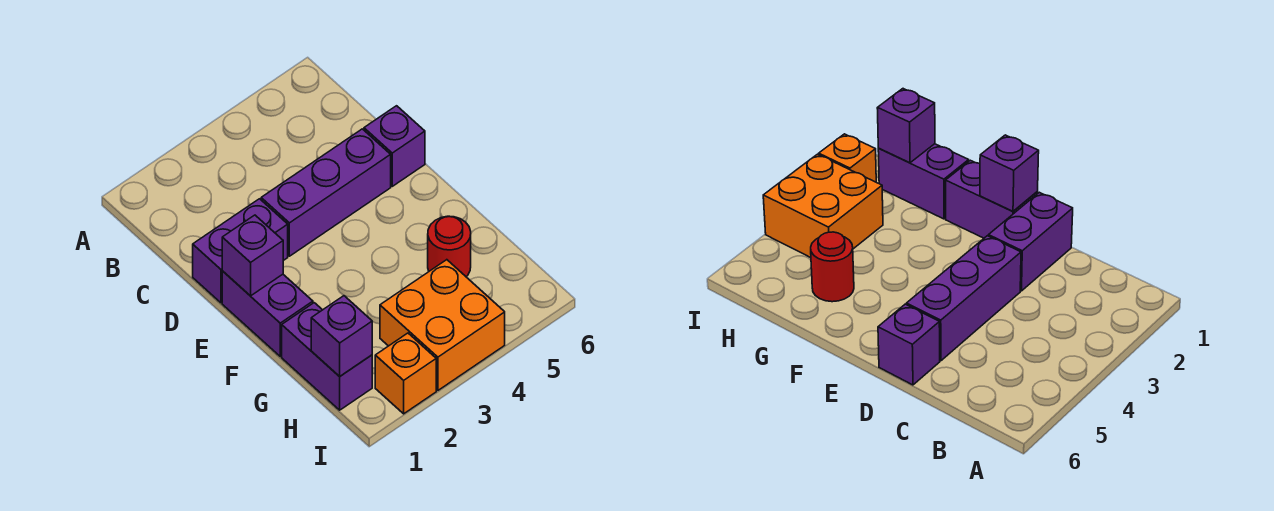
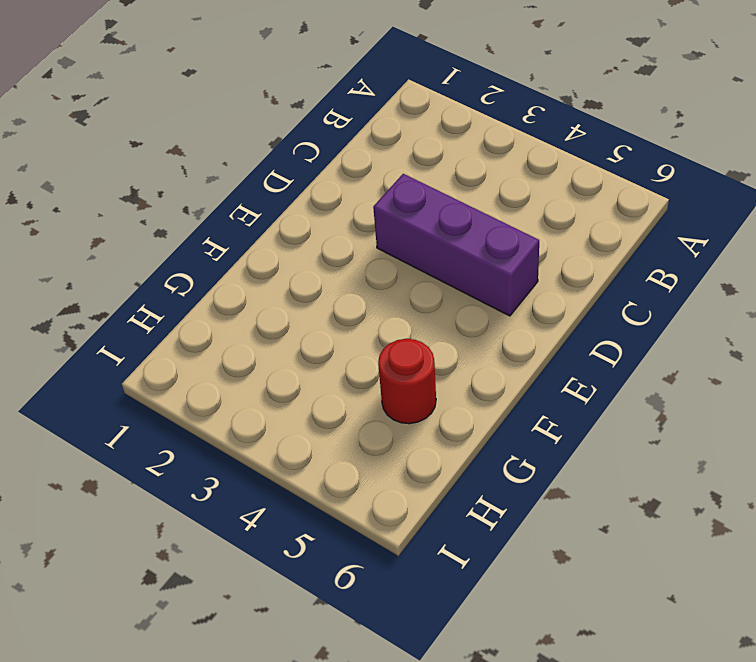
none -> purple brick D1:D2 level 1
none -> purple brick D6 level 1

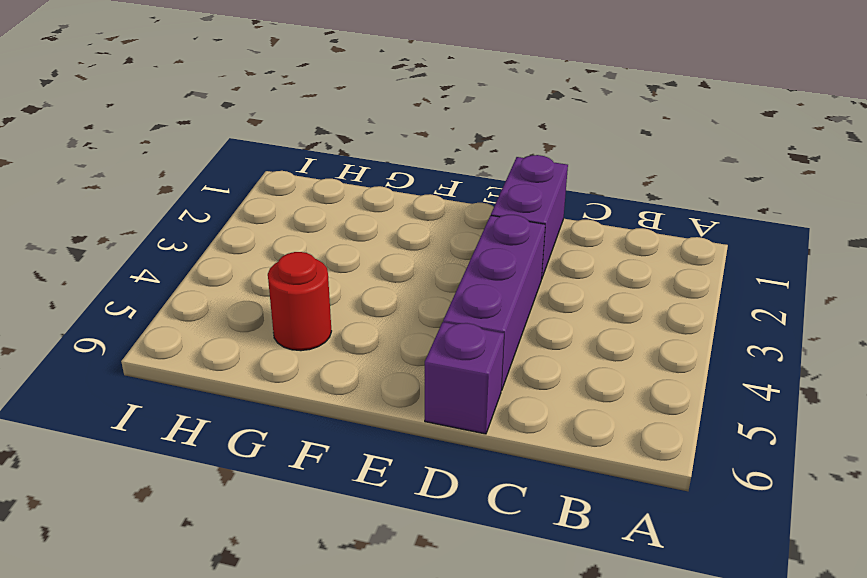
none -> purple brick E1:F1 level 1
none -> purple brick G1:H1 level 1

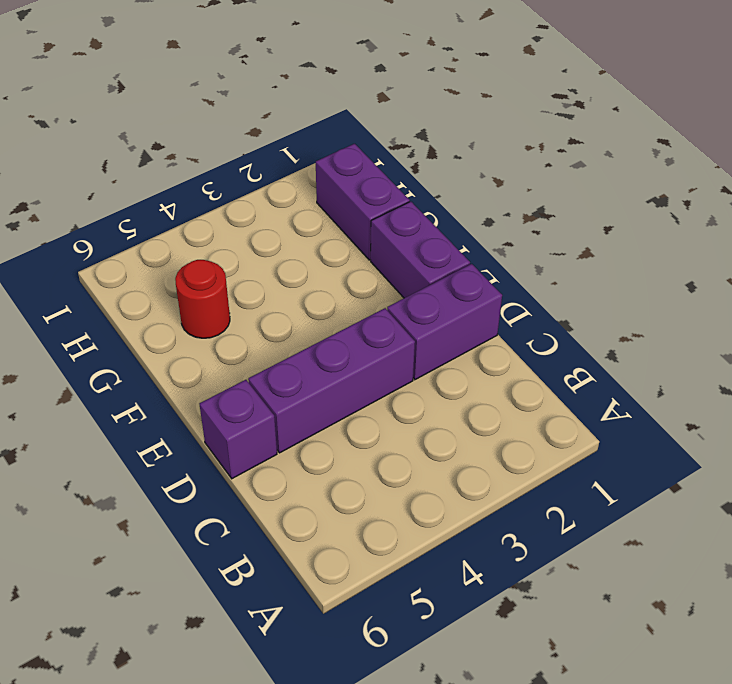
none -> orange brick H3:I4 level 1
none -> orange brick I2 level 1

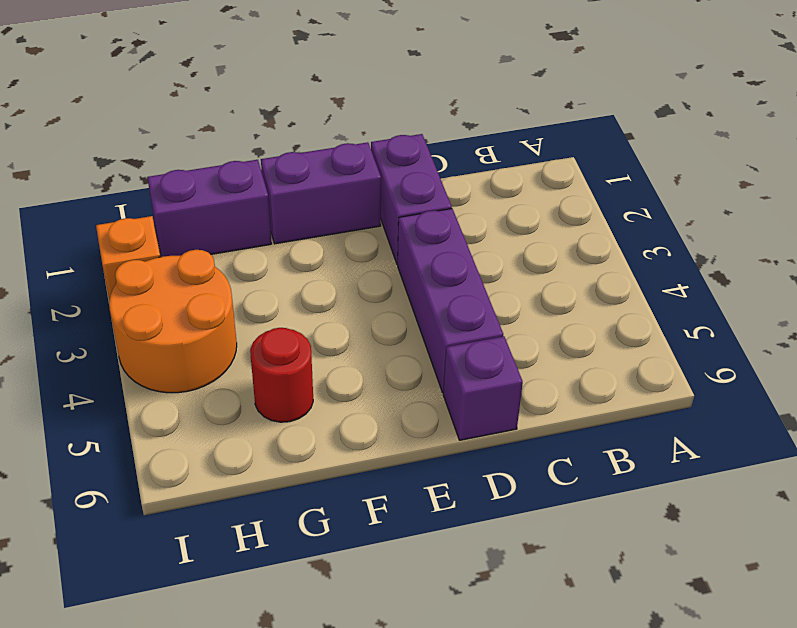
orange round brick H3:I4 level 1 -> orange brick H3:I4 level 1
none -> purple brick E1 level 2
none -> purple brick H1 level 2

